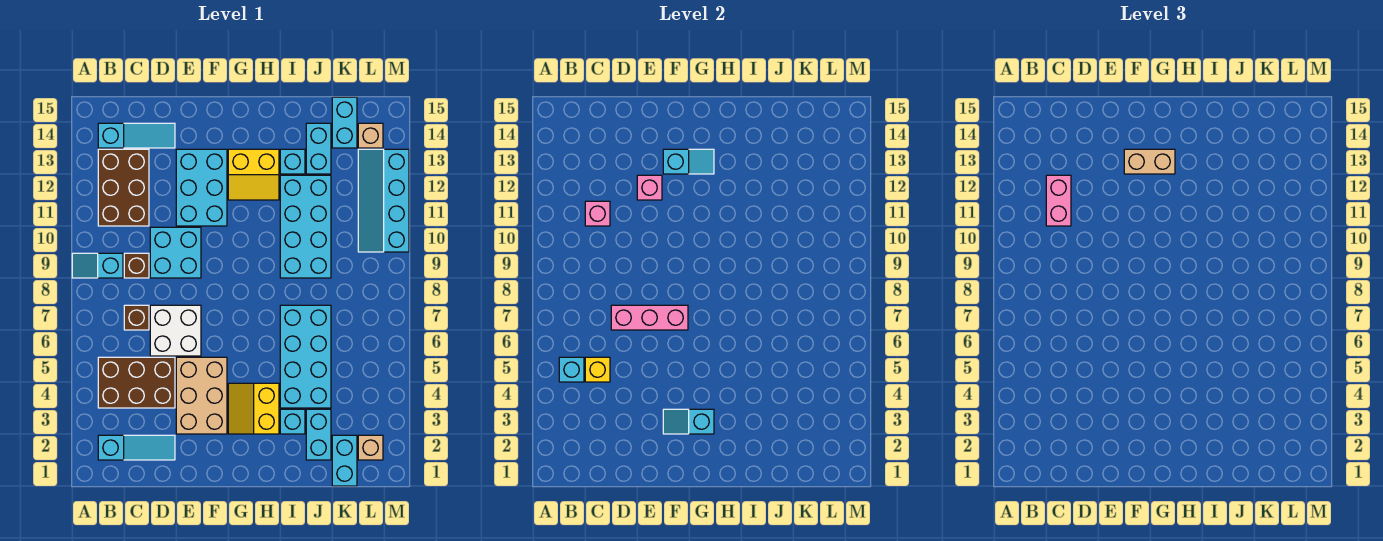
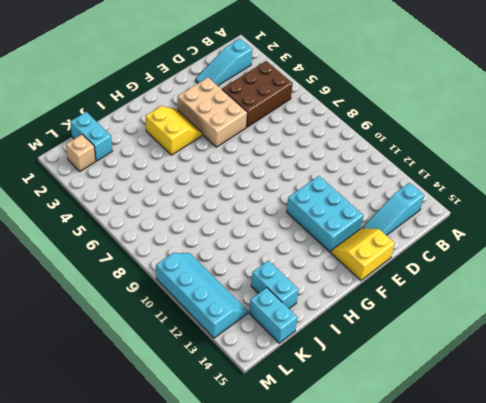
yellow slope E14:F15 level 1 top 15 -> yellow slope G12:H13 level 1 top 13
none -> cyan slope A9:B9 level 1 top B
none -> brown brick B11:C13 level 1
none -> brown brick C7 level 1
none -> brown brick C9 level 1

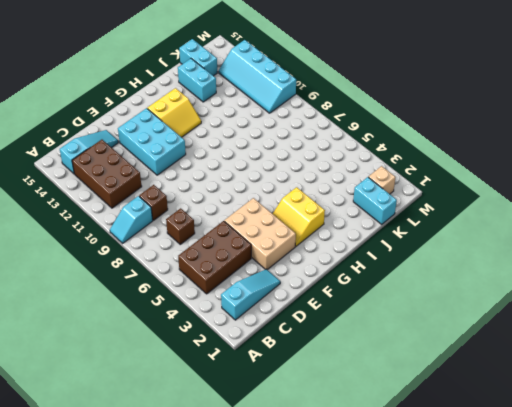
none -> white brick D6:E7 level 1
none -> cyan brick D9:E10 level 1
none -> cyan brick I3 level 1
none -> cyan brick I4:J7 level 1

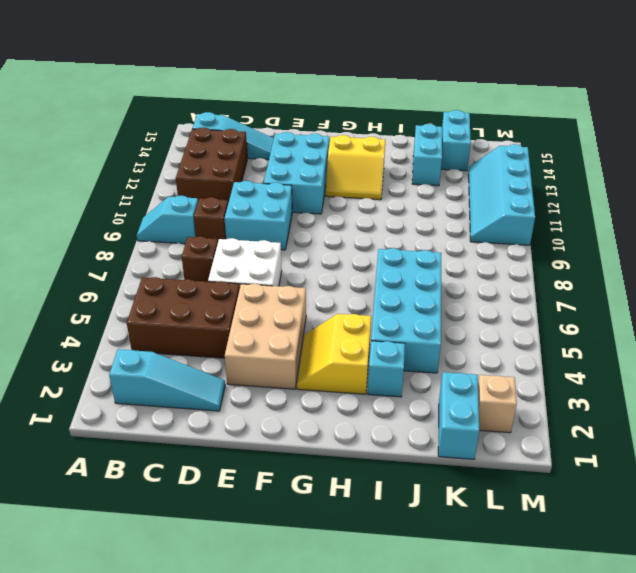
none -> cyan brick I9:J12 level 1
none -> cyan brick I13 level 1
none -> cyan brick J2:J3 level 1
none -> tan brick L14 level 1

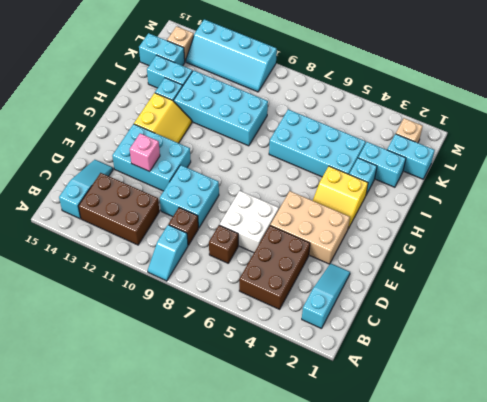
none -> cyan brick B5 level 2
none -> yellow brick C5 level 2
none -> pink brick C11 level 2
none -> pink brick D7:F7 level 2

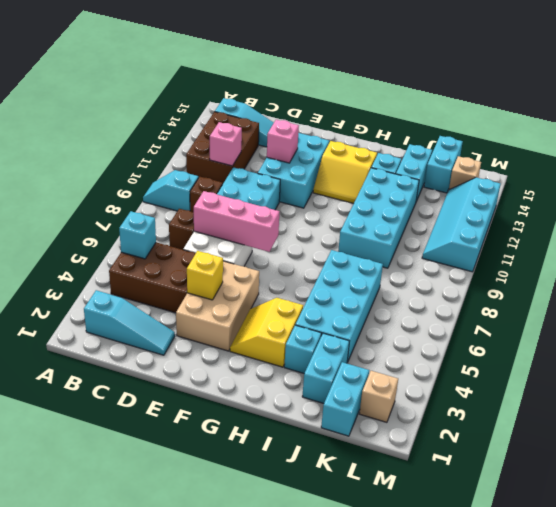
yellow brick E4 level 2 -> yellow brick C5 level 2
none -> cyan slope F3:G3 level 2 top G
none -> cyan slope F13:G13 level 2 top F
none -> pink brick C11:C12 level 3
none -> tan brick F13:G13 level 3

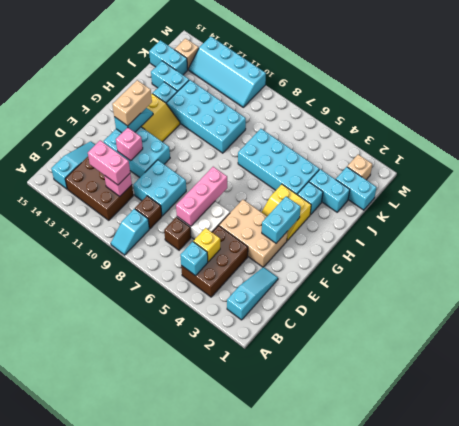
cyan brick F3:G3 level 2 -> cyan slope F3:G3 level 2 top G

